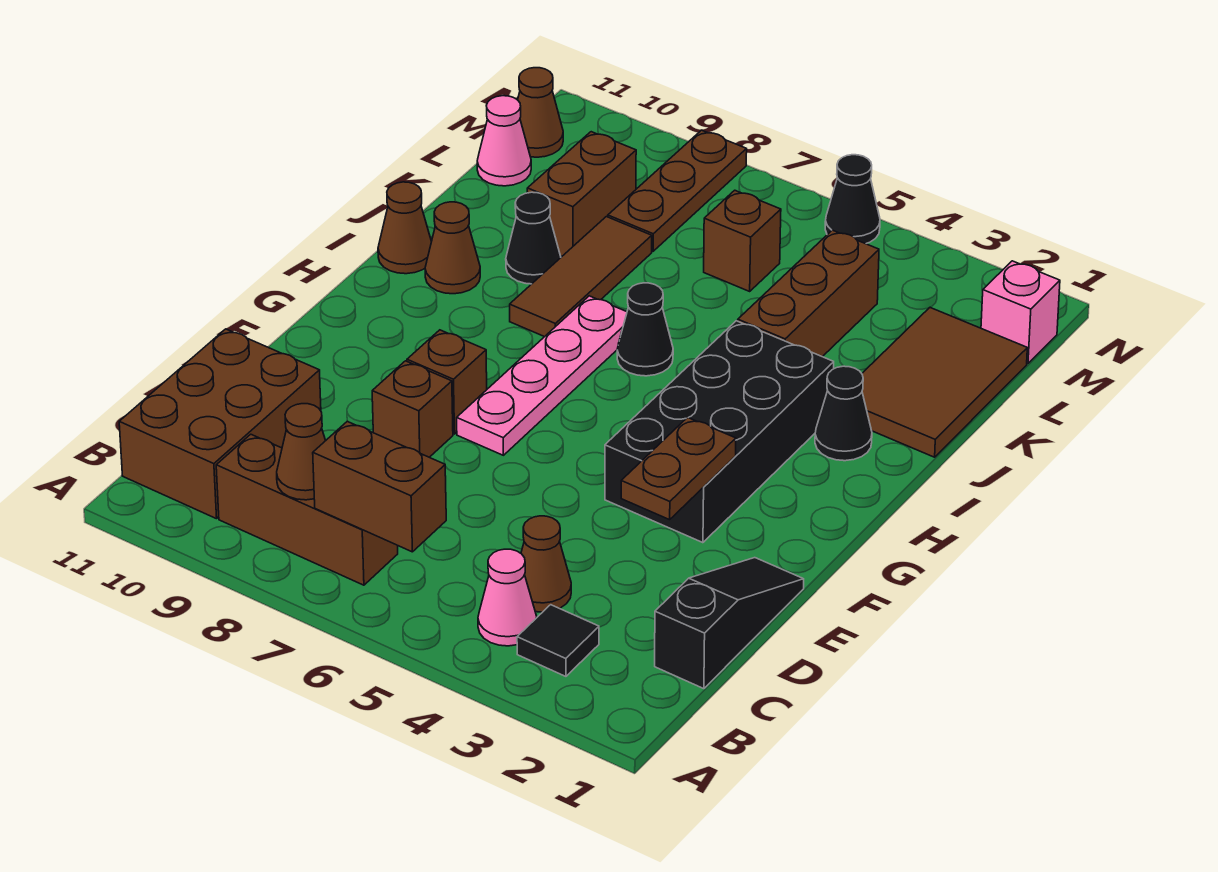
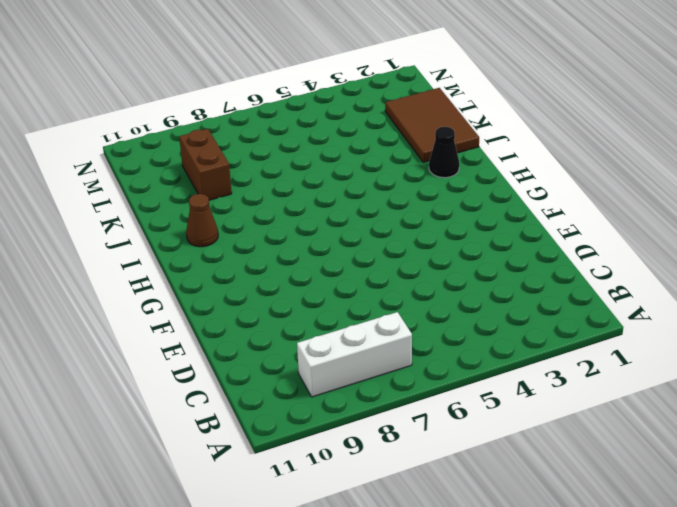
white brick B7:B9 level 1 -> brown brick B7:B9 level 1
none -> black tile B3 level 1
none -> pink cone B4 level 1
none -> brown brick B10:D11 level 1

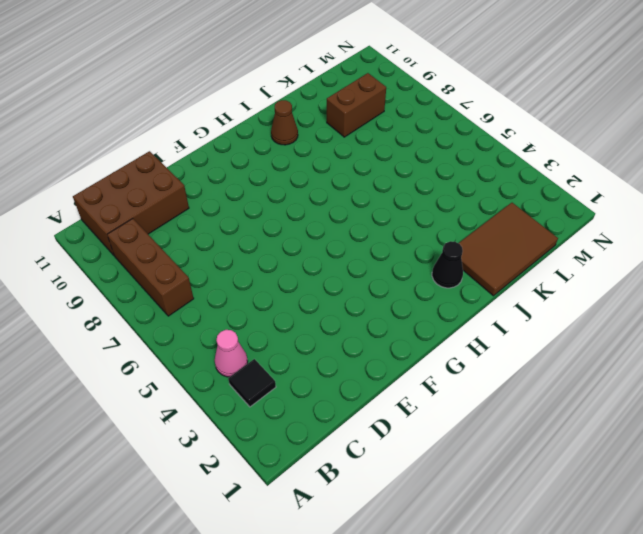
none -> black slope C1:E1 level 1 top C
none -> brown cone C4 level 1
none -> brown brick E8 level 1

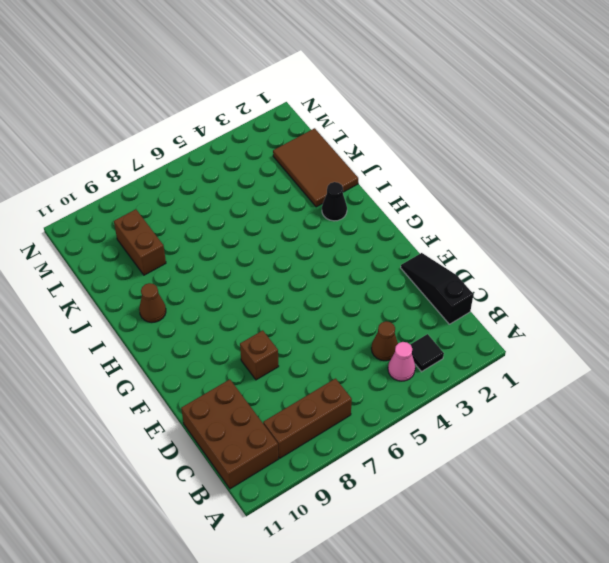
none -> black brick F3:I4 level 1
none -> pink plate F7:I7 level 1
none -> brown brick F8 level 1

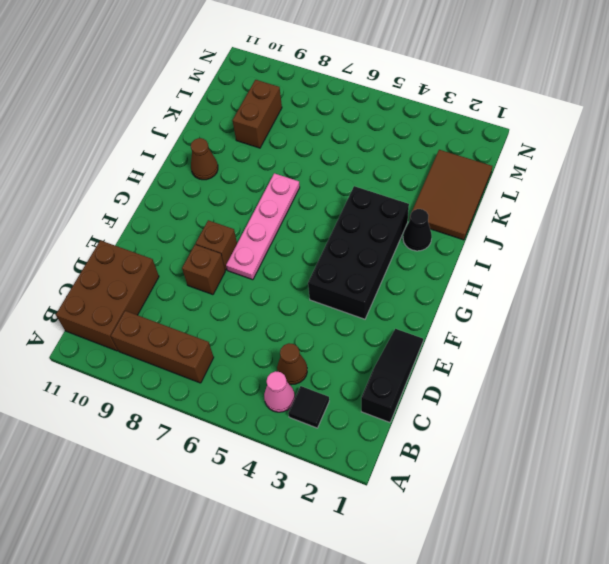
none -> black cone I6 level 1
none -> brown tile I8:K8 level 1
none -> brown cone I11 level 1

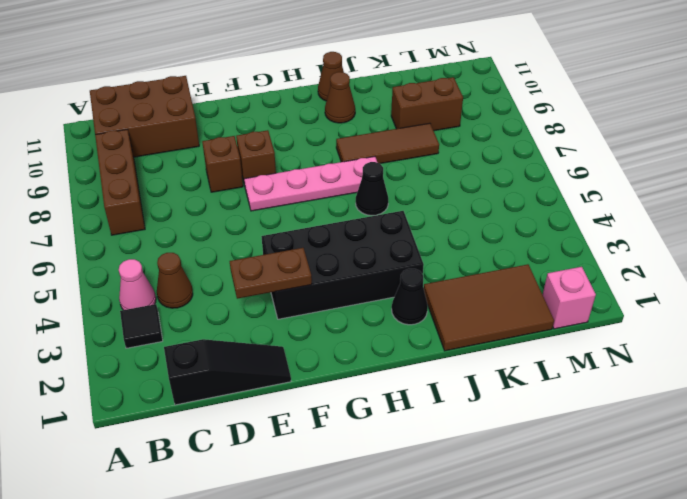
none -> brown brick J4:L4 level 1
none -> black cone J9 level 1
none -> brown brick L6 level 1

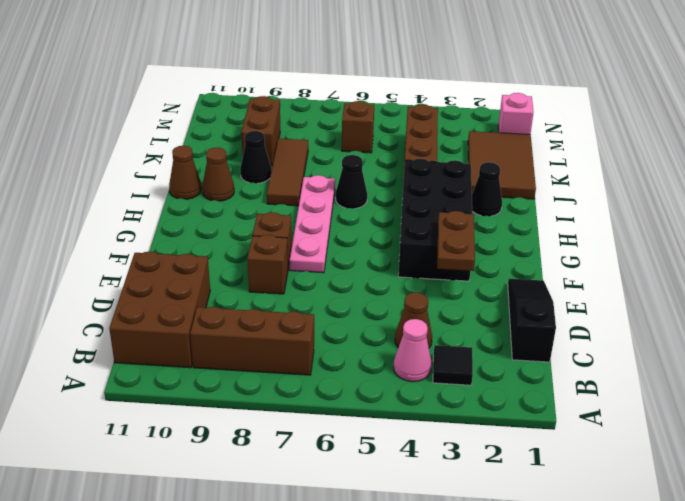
none -> brown plate L8:N8 level 1
none -> pink cone L11 level 1
none -> brown cone M11 level 1

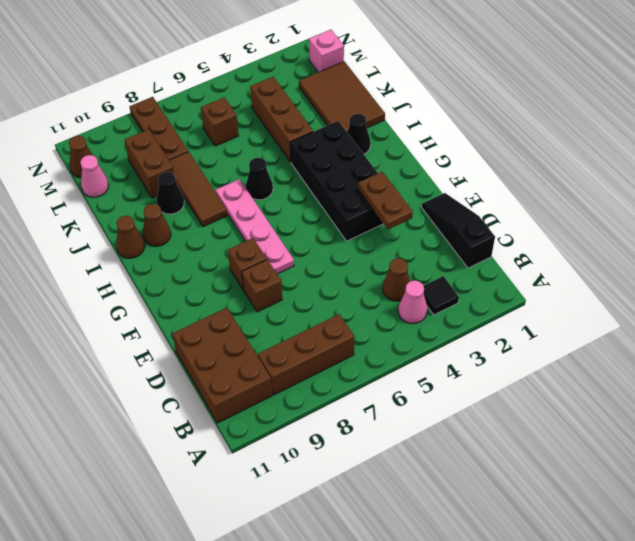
none -> black cone N5 level 1
none -> brown brick B6:B7 level 2
none -> brown cone B8 level 2

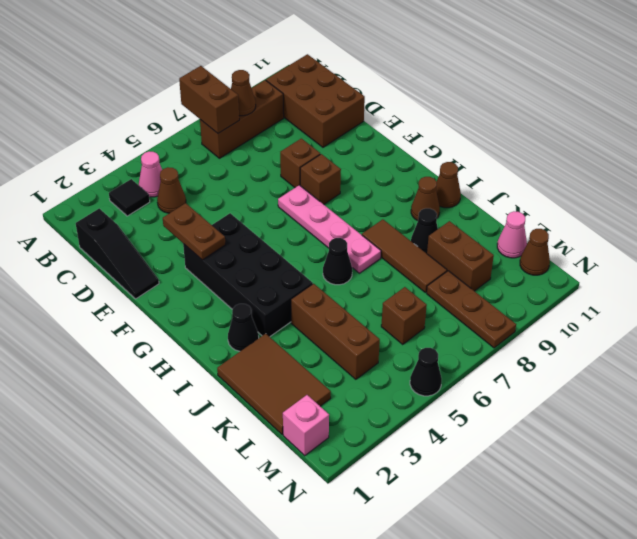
brown brick A7:B7 level 2 -> brown brick B6:B7 level 2

